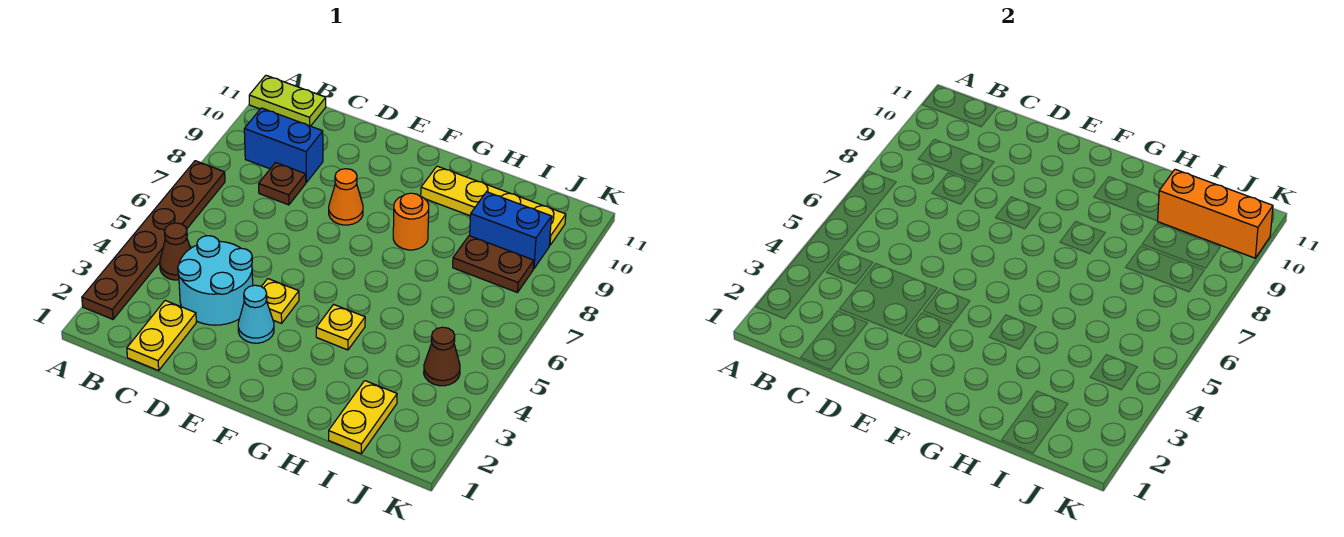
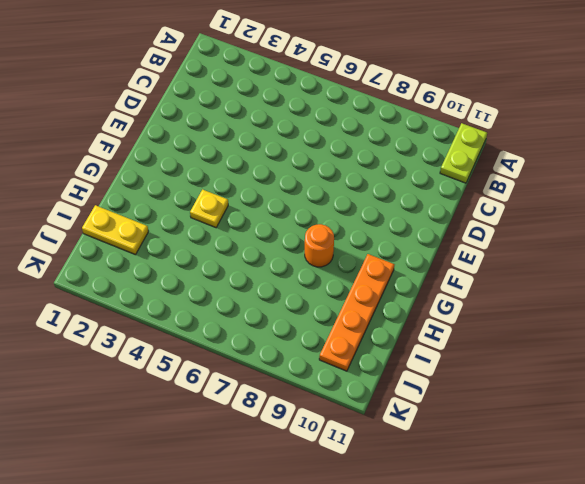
orange plate G10:J10 level 1 -> yellow plate G10:J10 level 1
none -> brown plate A2:A7 level 1
none -> brown cone B4 level 1
none -> blue brick B9:C9 level 1

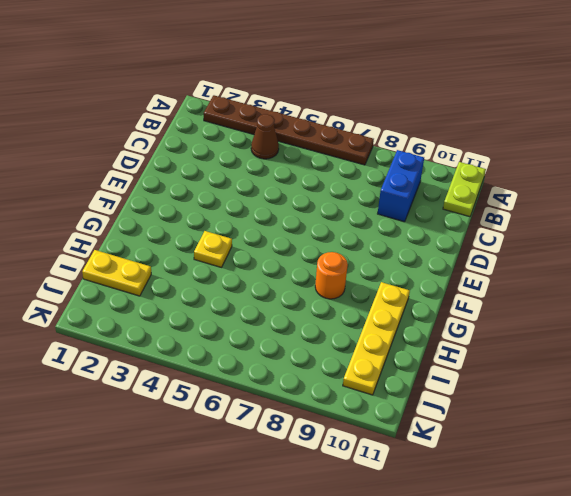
none -> yellow plate C1:C2 level 1
none -> cyan round brick C3:D4 level 1
none -> brown plate C8 level 1

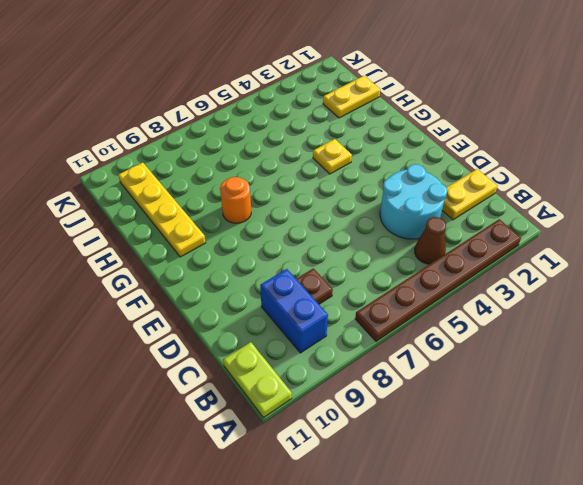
none -> cyan cone E3 level 1
none -> yellow plate E4 level 1
none -> orange cone E8 level 1

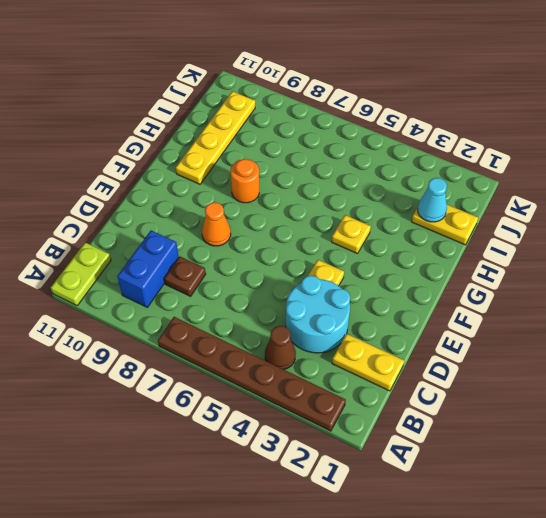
cyan cone I2 level 2 -> cyan cone E3 level 1
none -> brown plate I8:J8 level 1
none -> blue brick I9:J9 level 1
none -> brown cone J4 level 1

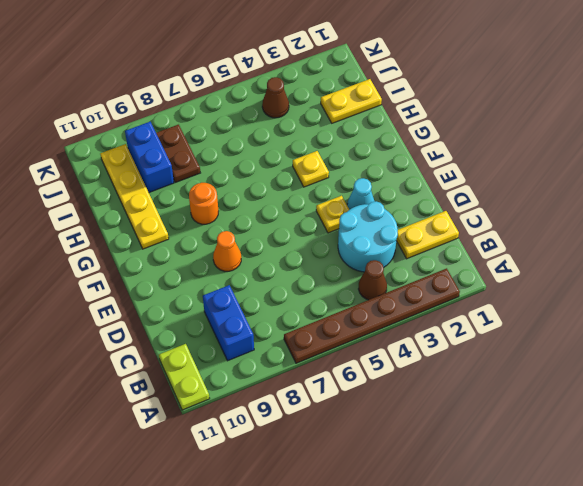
none -> brown plate C8 level 1
none -> orange brick I10:K10 level 2

